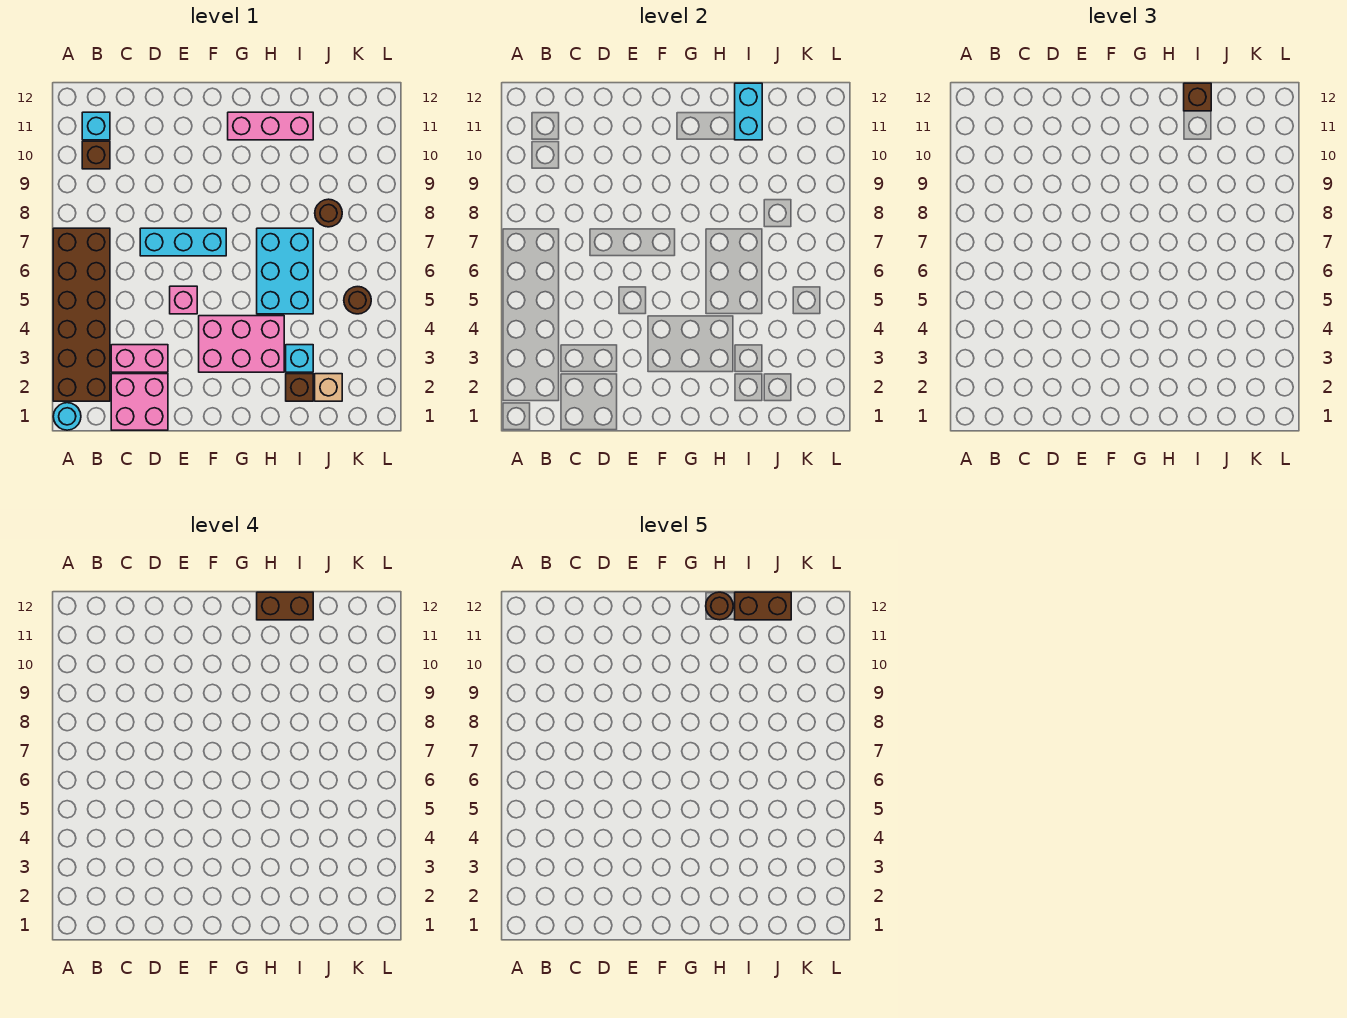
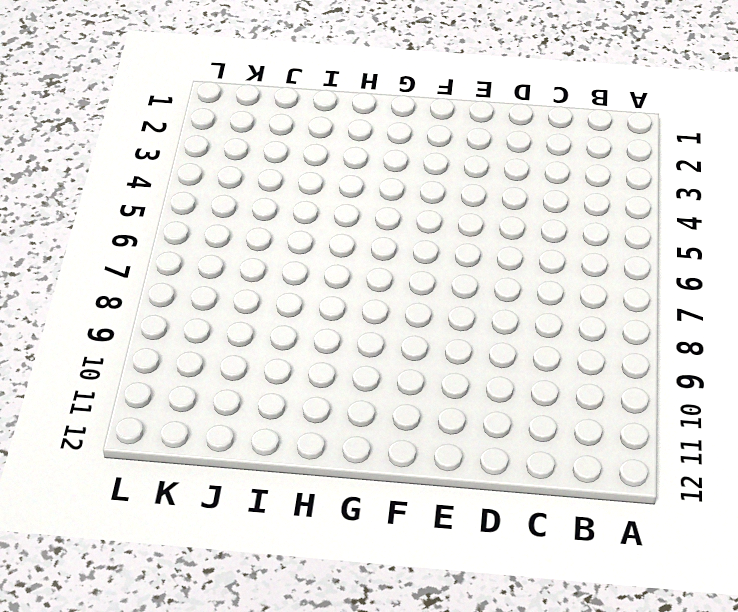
none -> cyan round brick A1 level 1
none -> brown brick A2:B7 level 1
none -> brown brick B10 level 1

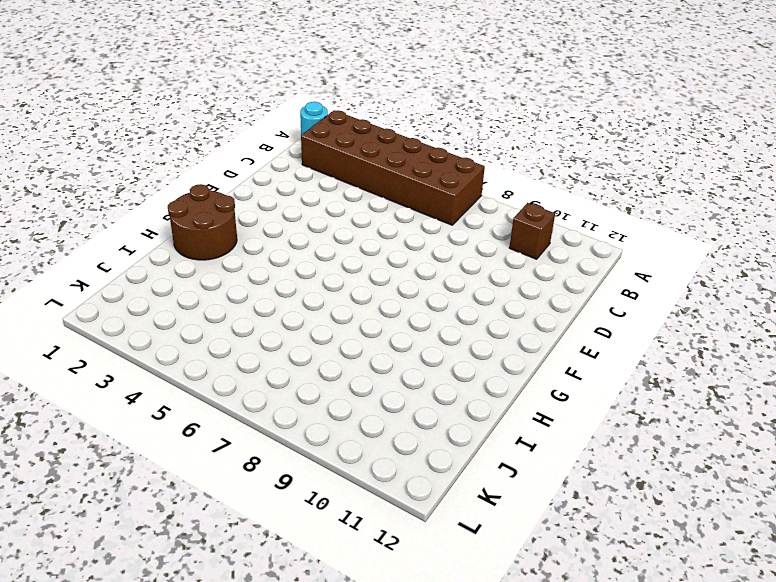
brown round brick G1:H2 level 1 -> none
none -> cyan brick B11 level 1
none -> pink brick C1:D2 level 1
none -> pink brick C3:D3 level 1

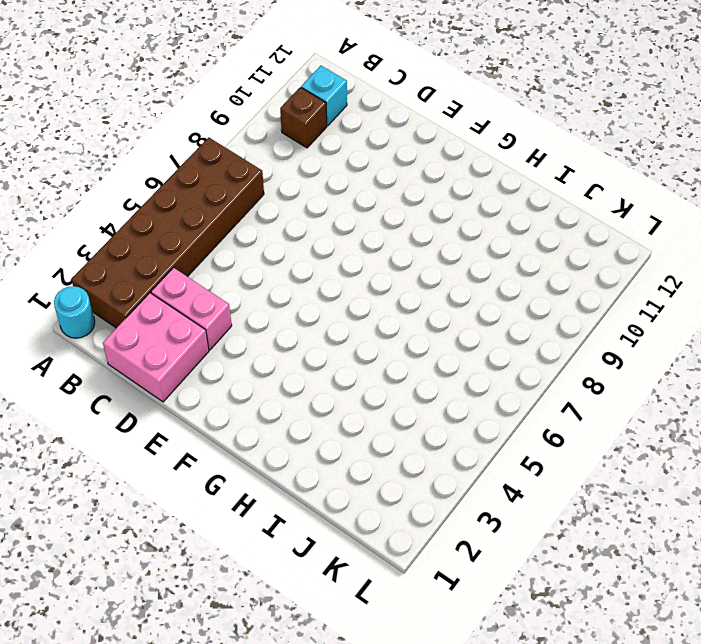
none -> cyan brick D7:F7 level 1
none -> pink brick E5 level 1
none -> pink brick F3:H4 level 1

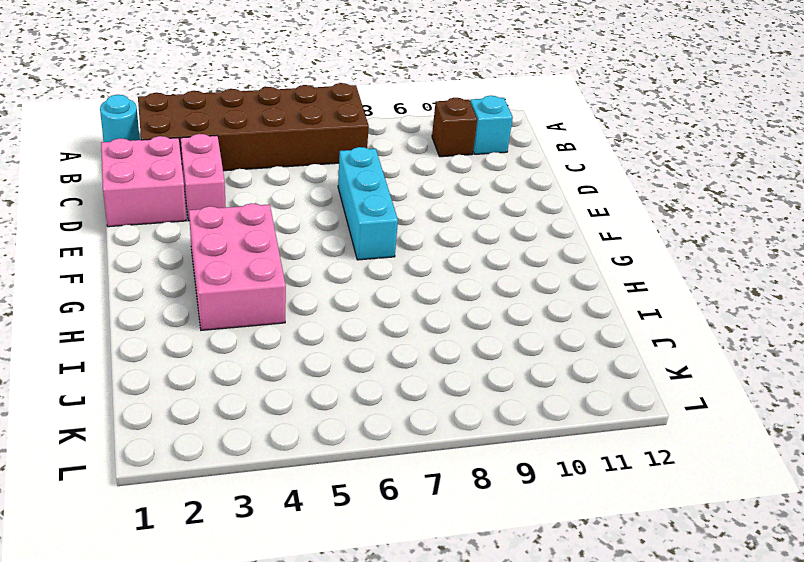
none -> pink brick E5 level 1
none -> pink brick G11:I11 level 1
none -> cyan brick H5:I7 level 1

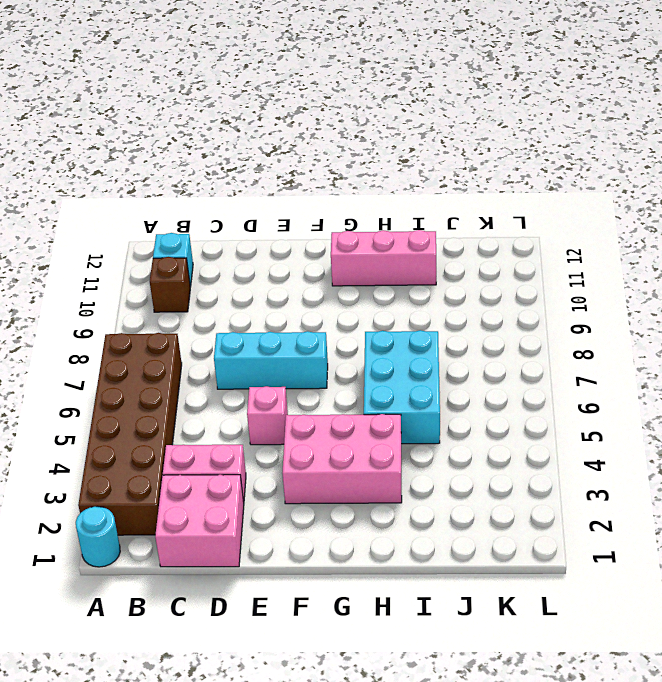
none -> brown brick I2 level 1
none -> cyan brick I3 level 1
none -> tan brick J2 level 1

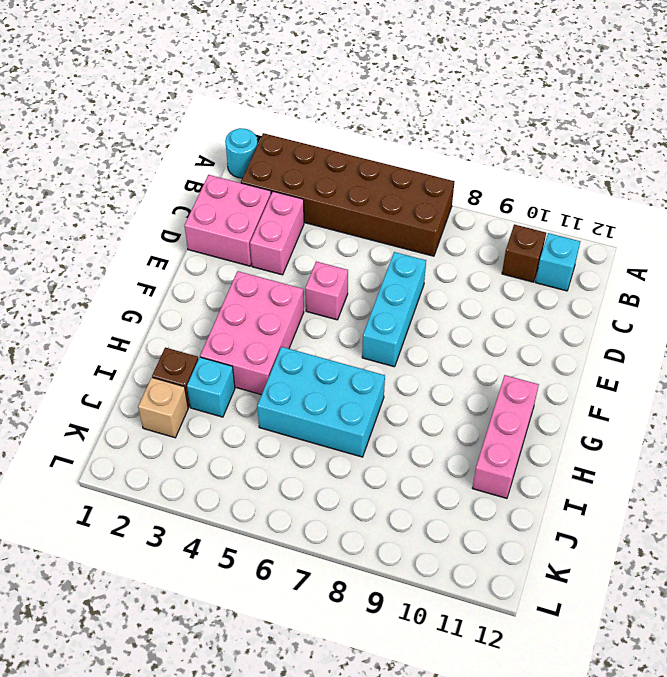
none -> brown round brick J8 level 1
none -> brown round brick K5 level 1
none -> cyan brick I11:I12 level 2

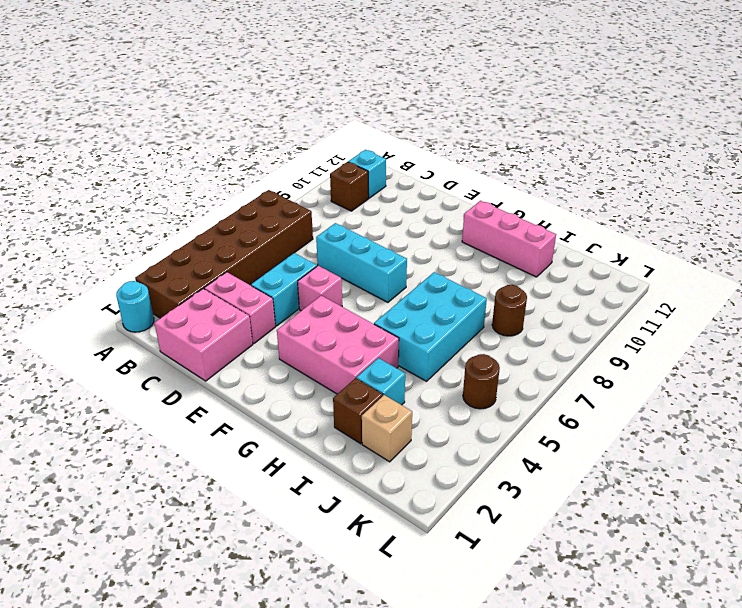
cyan brick D4:D5 level 1 -> cyan brick I11:I12 level 2
none -> brown brick I12 level 3
none -> brown brick H12:I12 level 4
none -> brown round brick H12 level 5

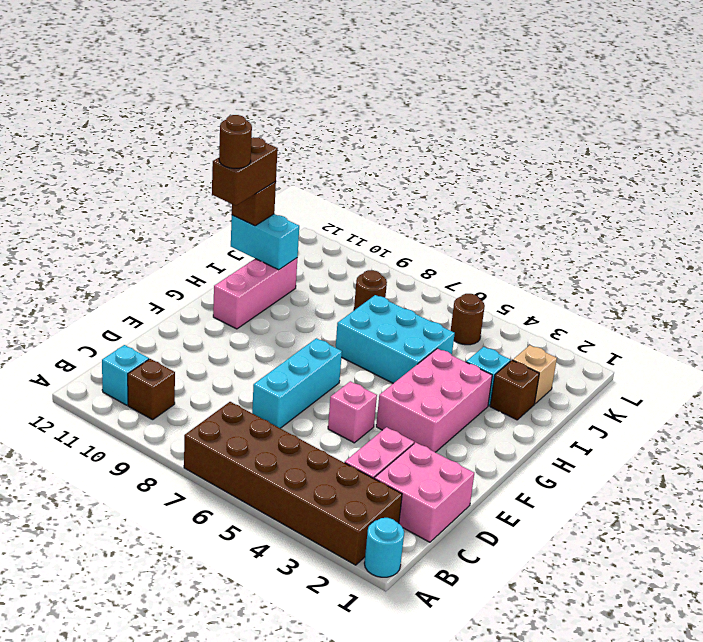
none -> brown brick I12:J12 level 5

